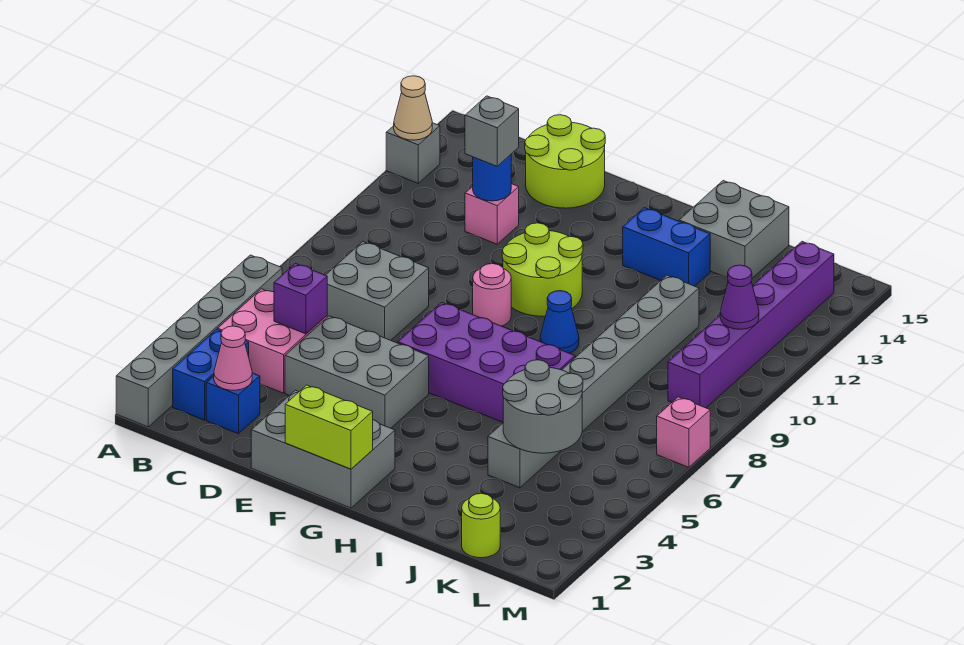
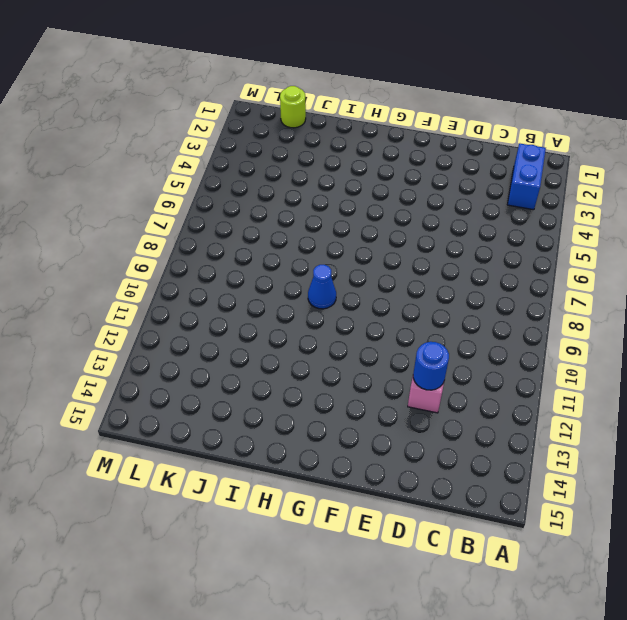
none -> grey brick A1:A6 level 1
none -> grey brick A13 level 1
none -> pink brick B4:C5 level 1

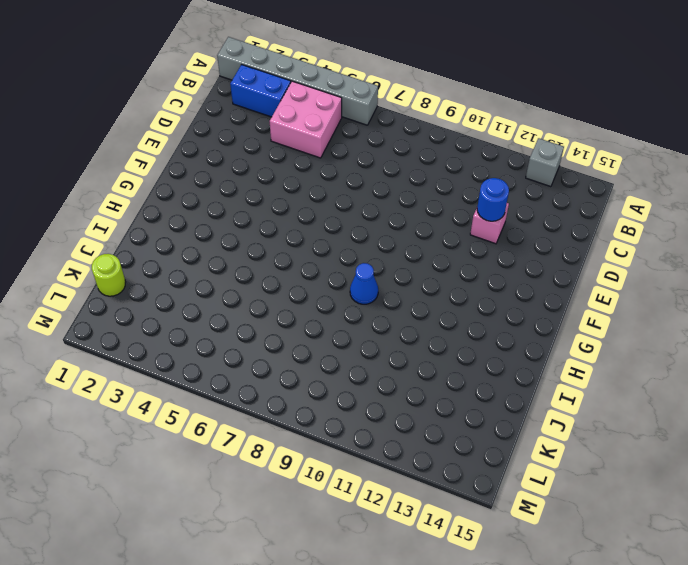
none -> blue brick C2 level 1
none -> grey brick C7:D8 level 1
none -> grey brick D4:F5 level 1

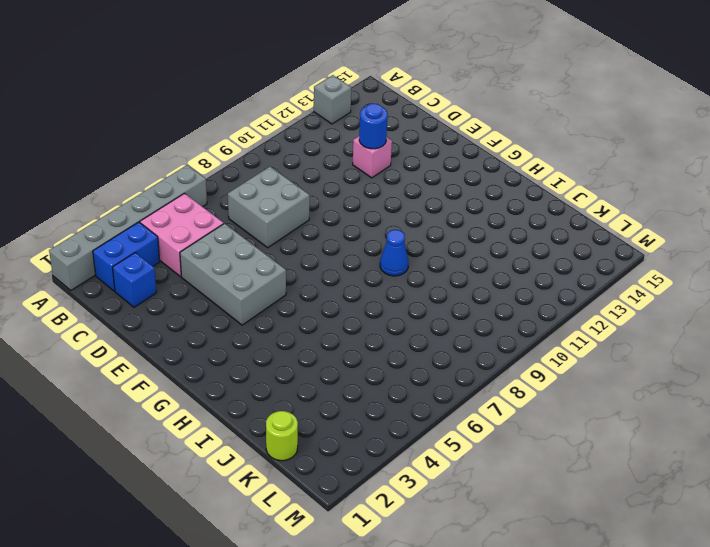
none -> lime round brick D14:E15 level 1
none -> grey brick E1:G2 level 1
none -> purple brick F6:I7 level 1

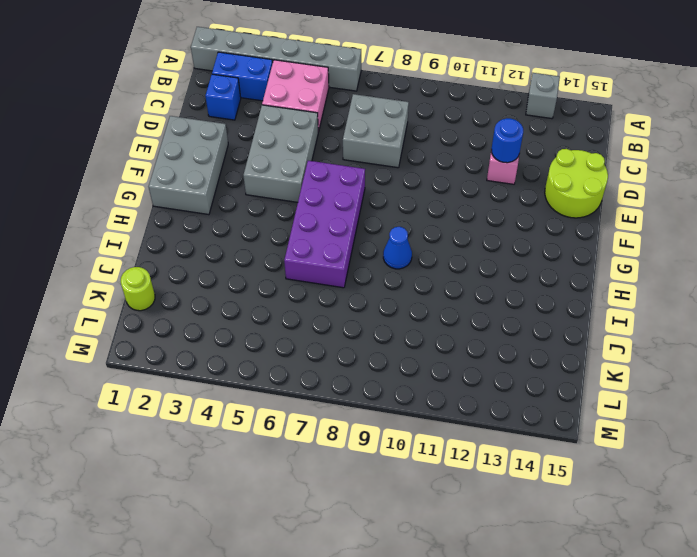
none -> pink round brick F9 level 1
none -> lime round brick F10:G11 level 1
none -> blue brick H13:I13 level 1

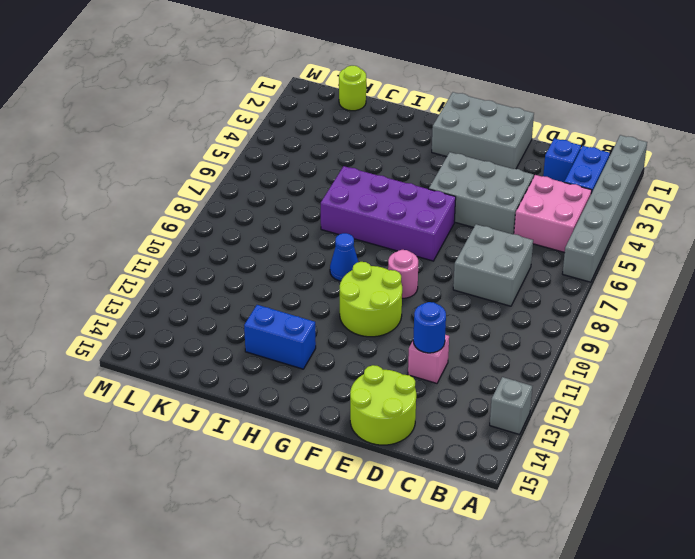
none -> grey brick I14:J15 level 1
none -> grey brick J4:J11 level 1
none -> purple brick L9:L14 level 1

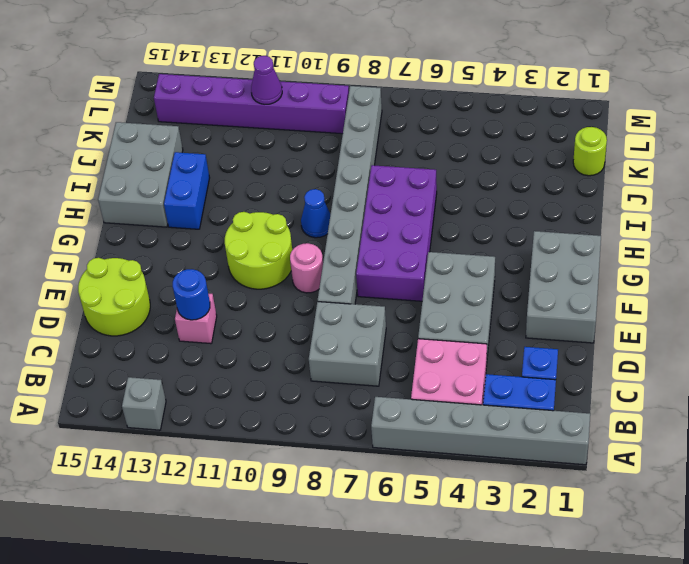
grey brick E8:L8 level 1 -> grey brick J4:J11 level 1
grey brick H14:J15 level 1 -> grey brick I14:J15 level 1
none -> pink brick M7 level 1
none -> tan cone A13 level 2
none -> pink cone C2 level 2

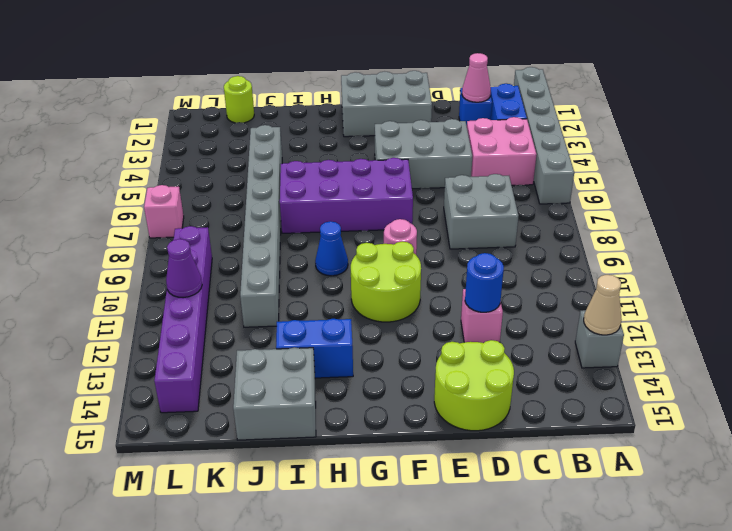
none -> purple brick C5 level 2
none -> lime brick F1:G1 level 2
none -> grey round brick J4:K5 level 2

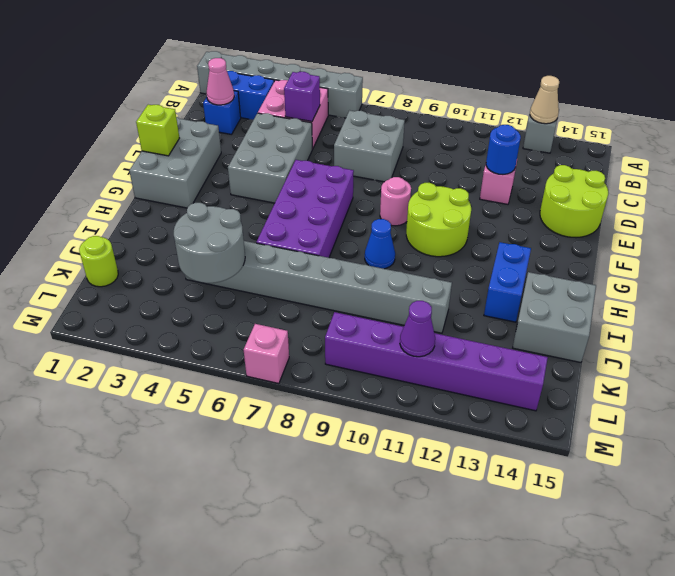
lime brick F1 level 2 -> lime brick F1:G1 level 2
none -> grey brick D12 level 3

